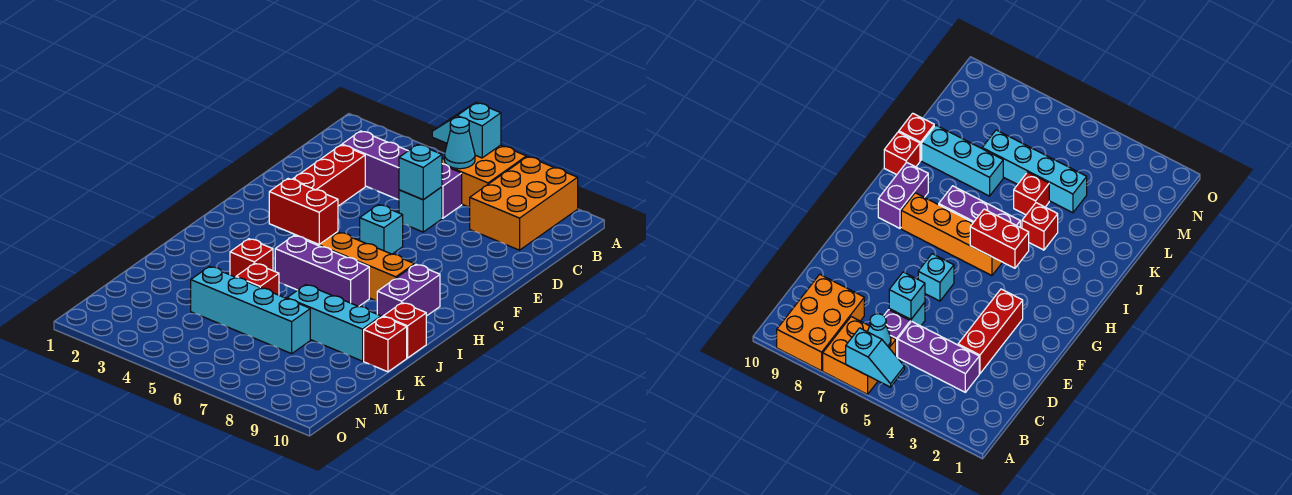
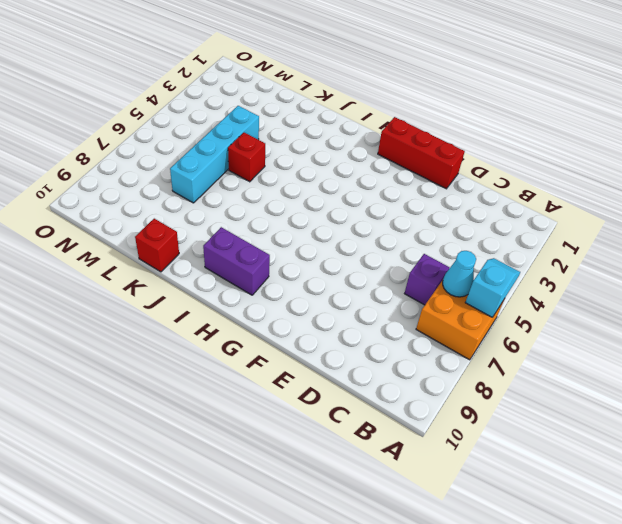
red brick E1:G1 level 1 -> red brick D3:F3 level 1
none -> orange brick A8:C9 level 1
none -> purple brick C3:C5 level 1
none -> cyan brick D6 level 1

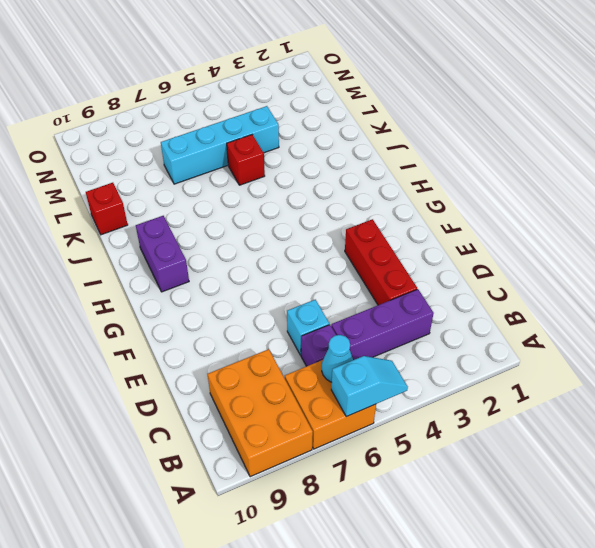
none -> cyan brick F6 level 1
none -> orange brick H5:H8 level 1
none -> purple brick I5:I7 level 1

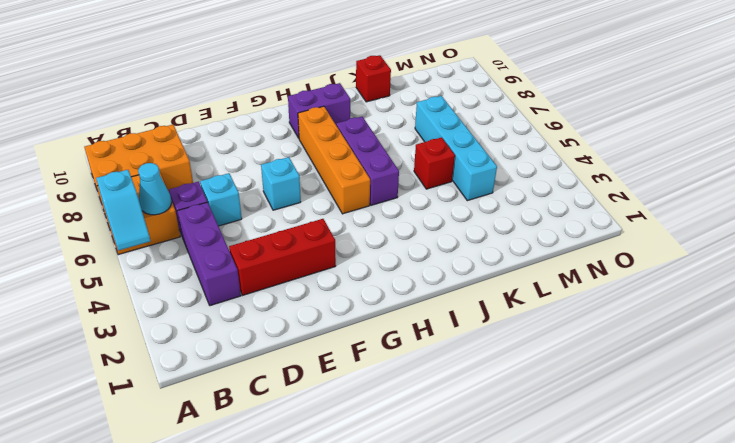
none -> red brick J4 level 1
none -> red brick J10 level 1
none -> cyan brick K7:K9 level 1

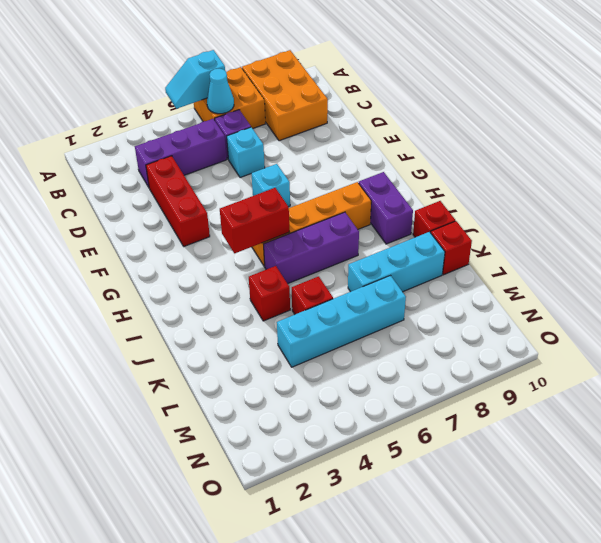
none -> cyan brick D6 level 2

